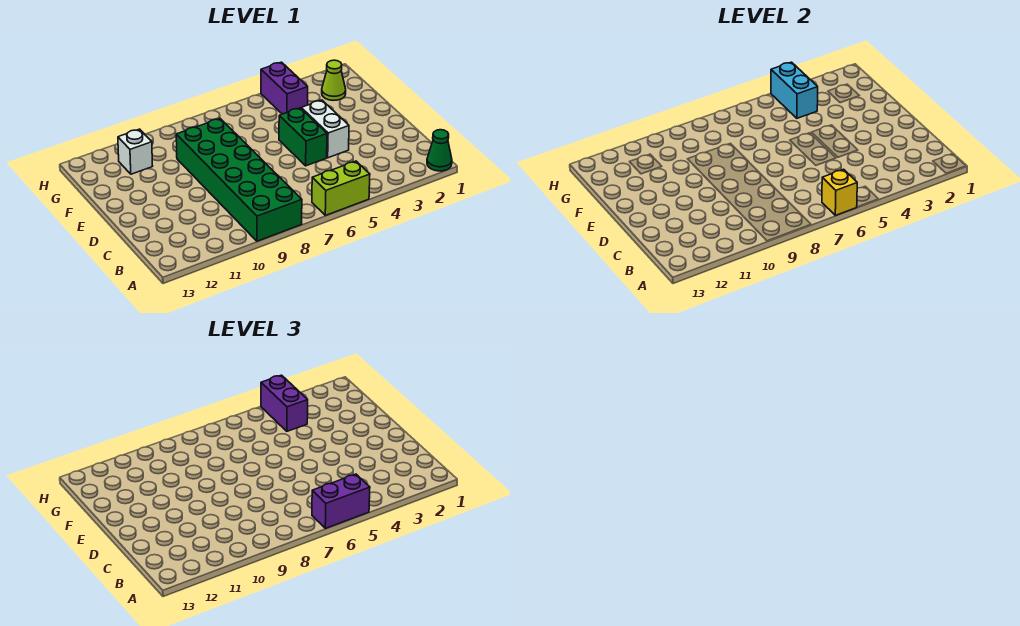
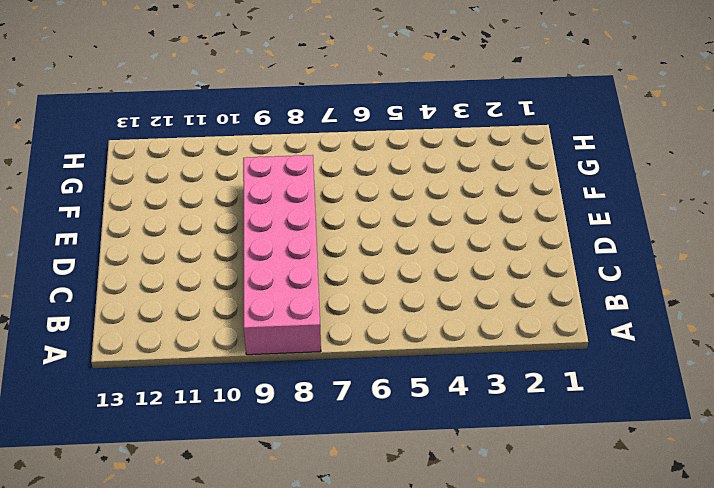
pink brick A8:F9 level 1 -> green brick A8:F9 level 1
none -> green cone A1 level 1
none -> lime brick A5:A6 level 1
none -> white brick D4:E4 level 1

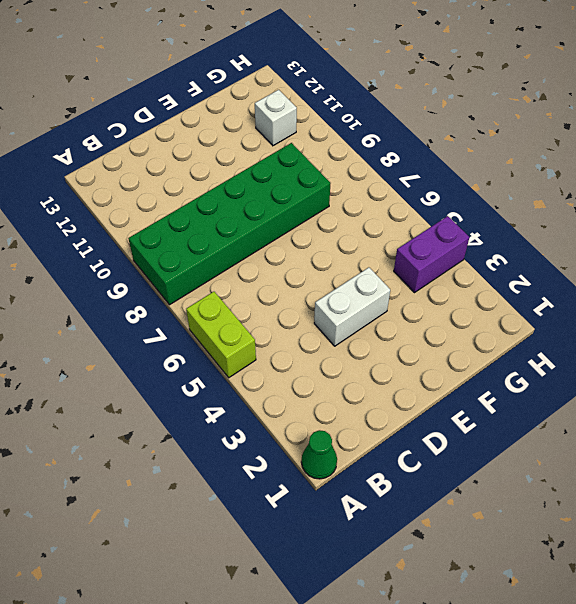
none -> green brick D5:E5 level 1
none -> lime cone G2 level 1
none -> yellow brick A6 level 2

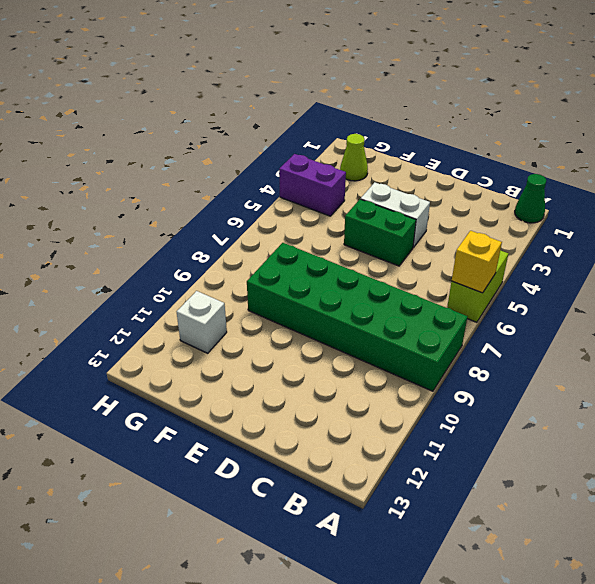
none -> cyan brick G4:H4 level 2
none -> purple brick A5:A6 level 3
none -> purple brick G4:H4 level 3

